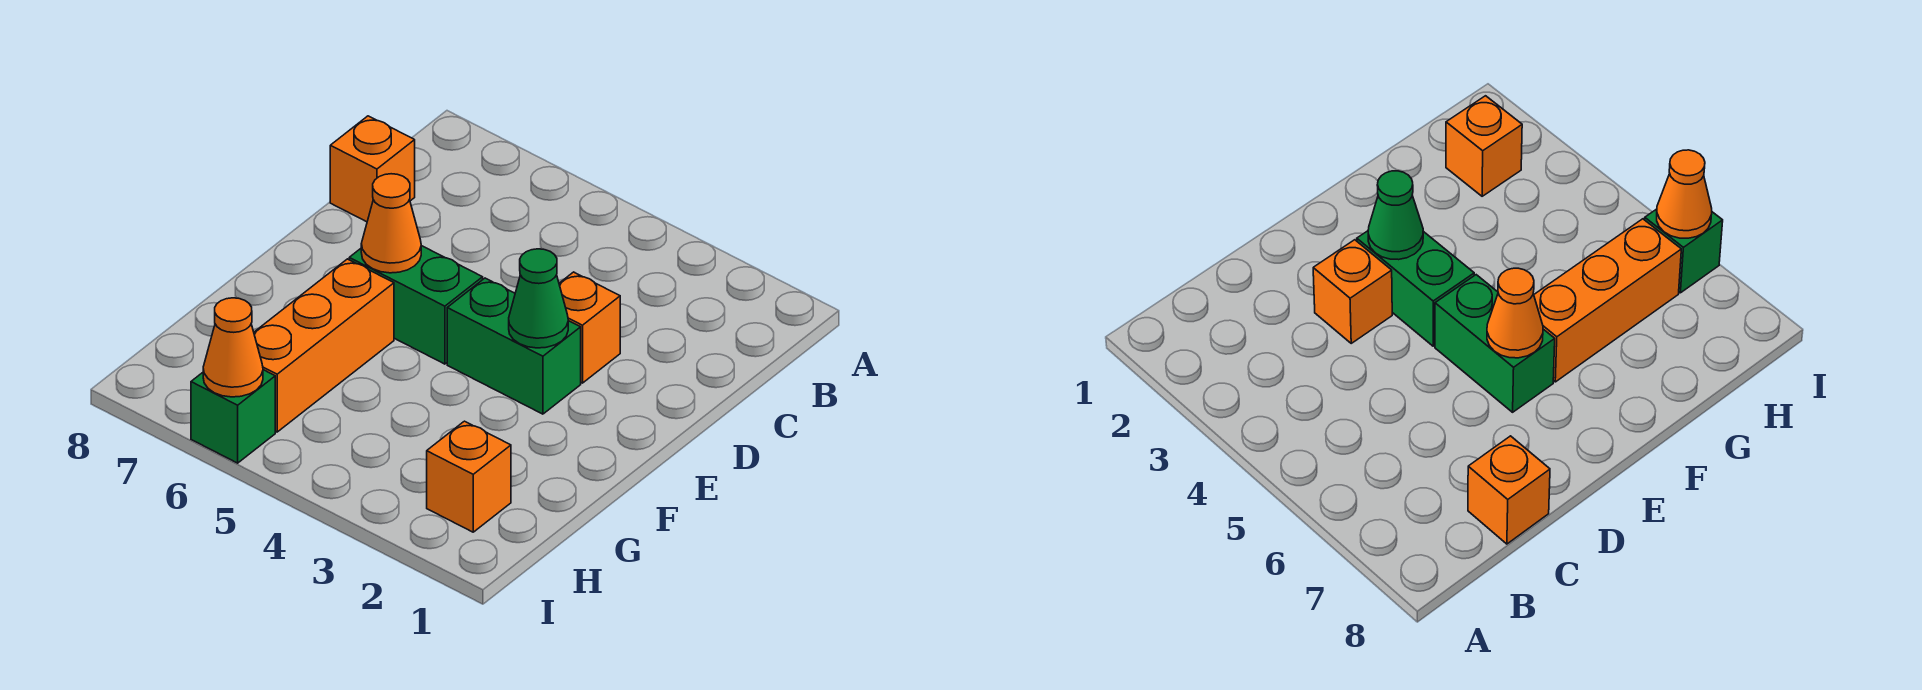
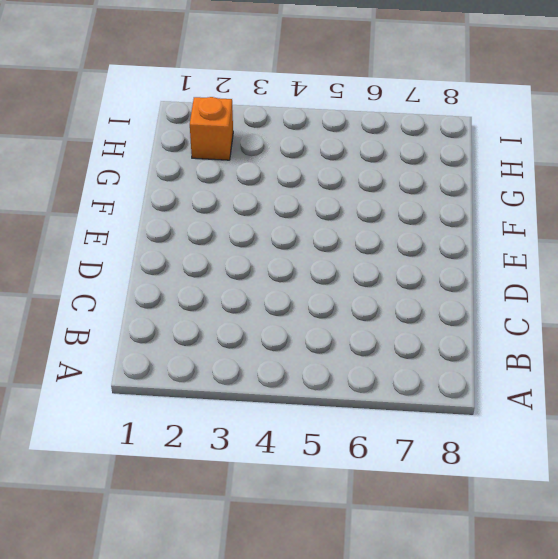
none -> orange brick C8 level 1
none -> orange brick D3 level 1

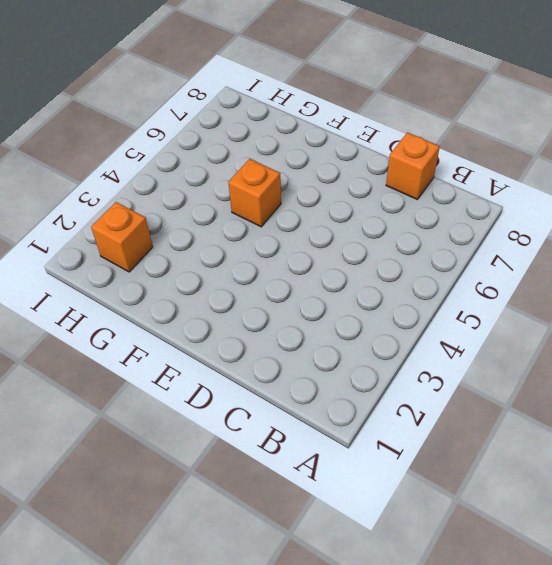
orange brick F5 level 1 -> orange brick D3 level 1
none -> green brick E3:E4 level 1
none -> green brick E5:E6 level 1

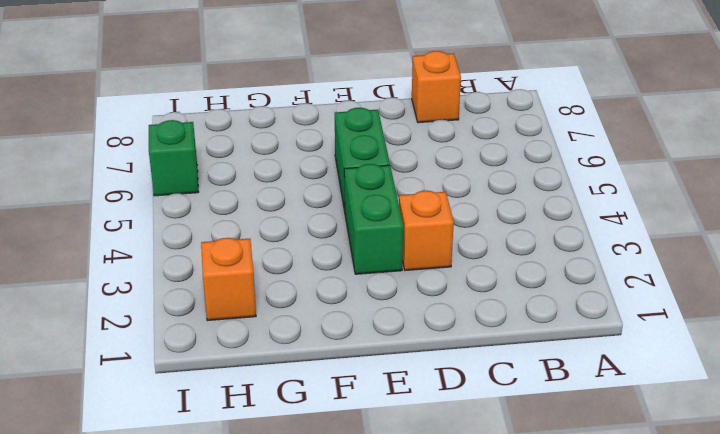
none -> orange brick F6:H6 level 1
none -> green cone E3 level 2

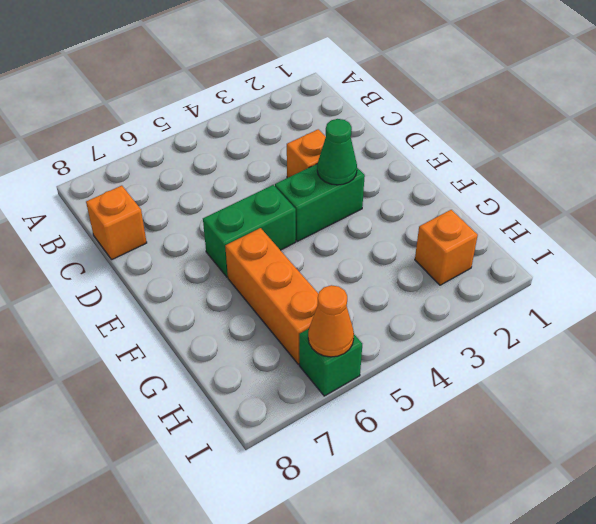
none -> orange cone E6 level 2

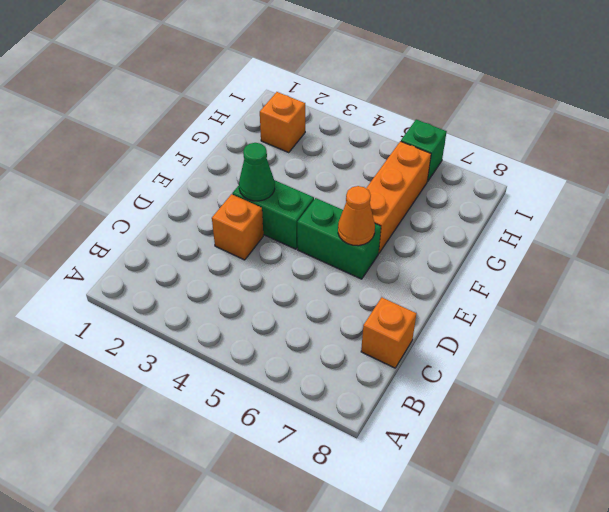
none -> orange cone I6 level 2

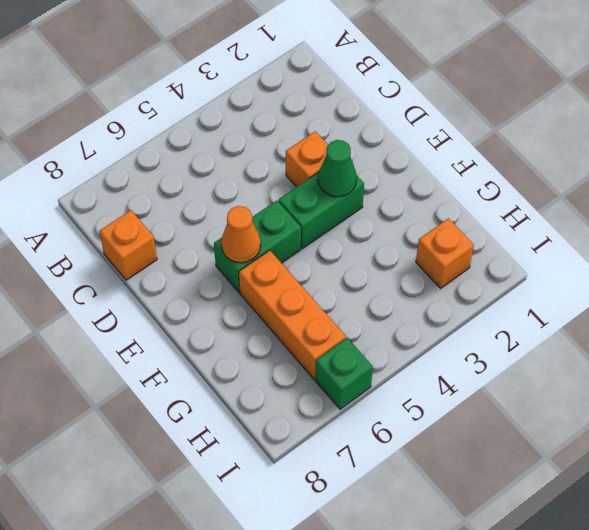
none -> orange cone I6 level 2

